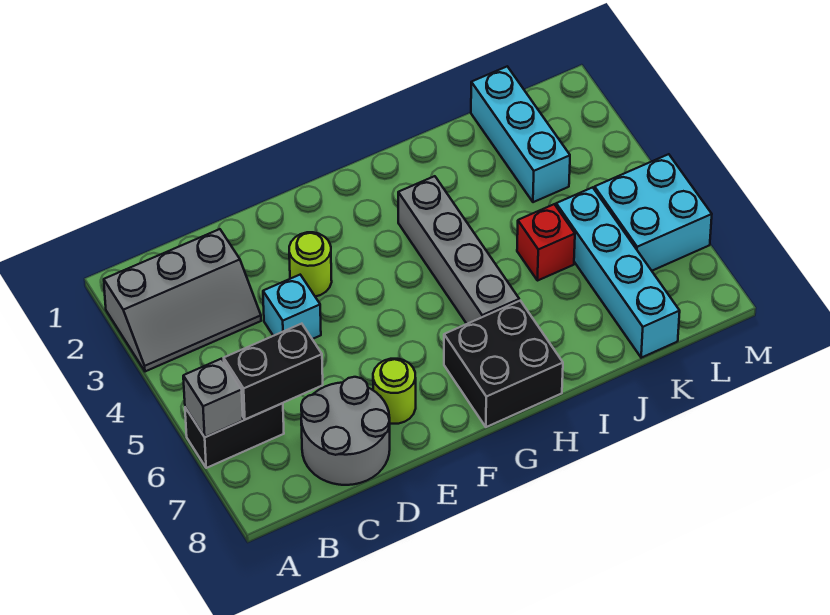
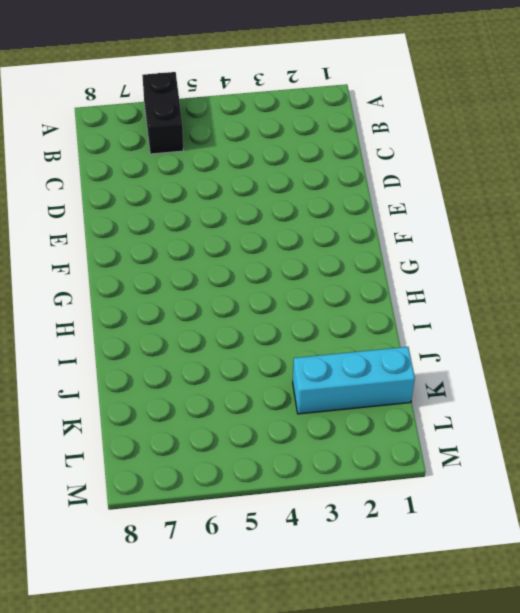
none -> grey slope A2:C3 level 1 top 2
none -> grey round brick C7:D8 level 1
none -> cyan brick D4 level 1

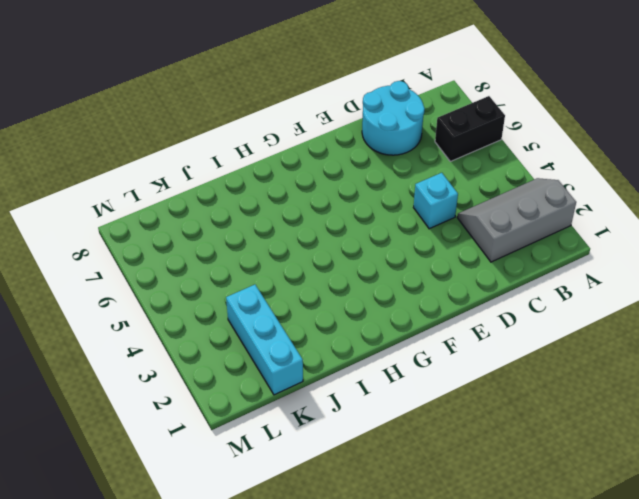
cyan round brick C7:D8 level 1 -> grey round brick C7:D8 level 1
none -> lime round brick E3 level 1
none -> lime round brick E7 level 1
none -> black brick G7:H8 level 1

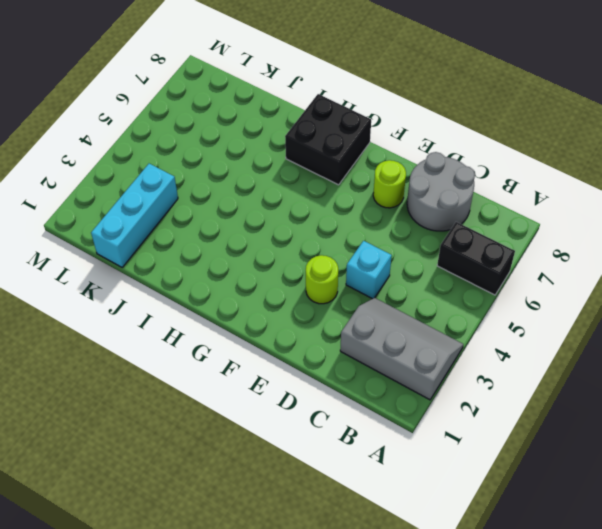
none -> grey brick H3:H6 level 1
none -> red brick J5 level 1
none -> cyan brick K5:K8 level 1

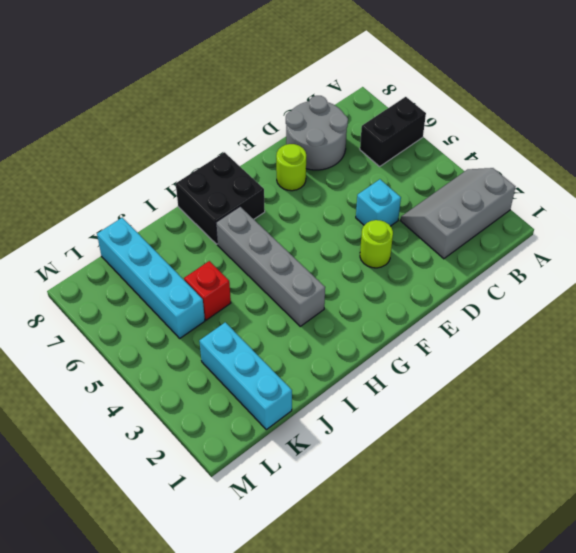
none -> cyan brick L5:M6 level 1
none -> grey brick A6 level 2
none -> black brick B6:C6 level 2

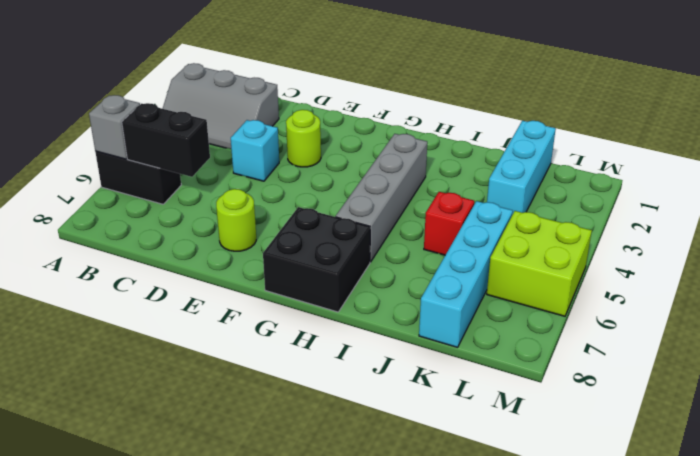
lime brick L5:M6 level 1 -> cyan brick L5:M6 level 1
none -> grey round brick C7:D8 level 1

